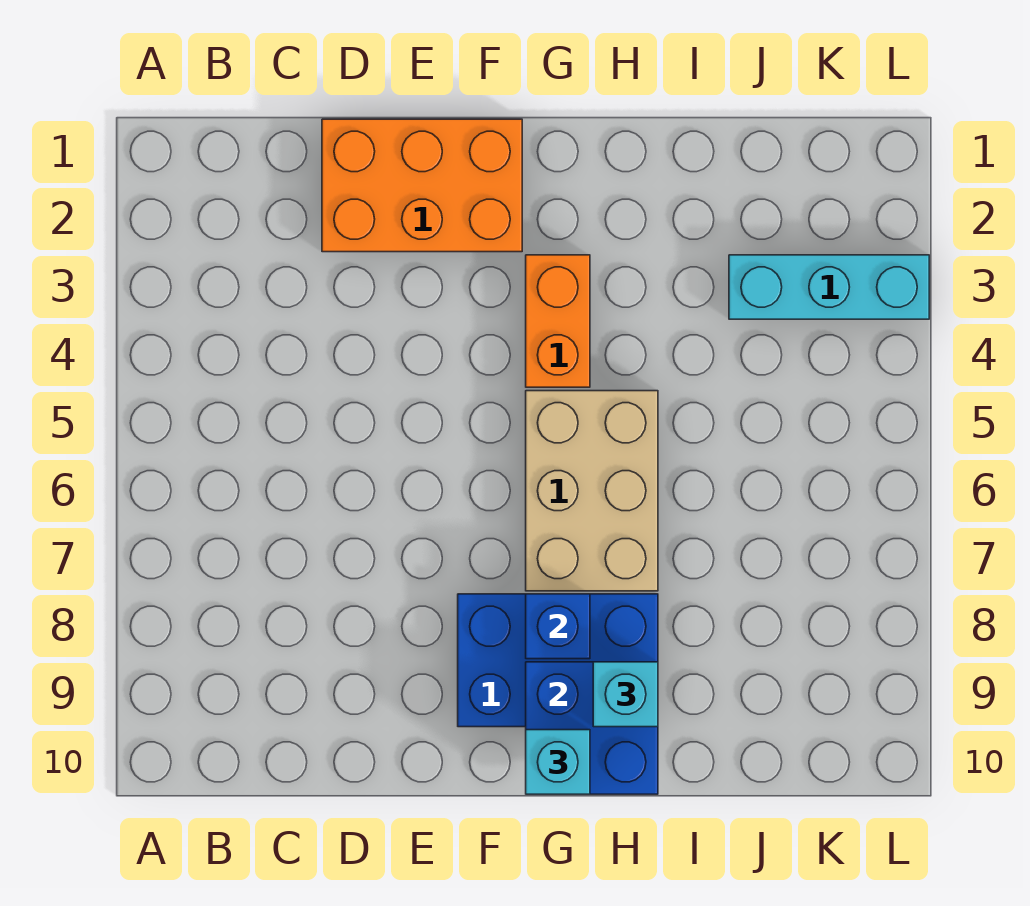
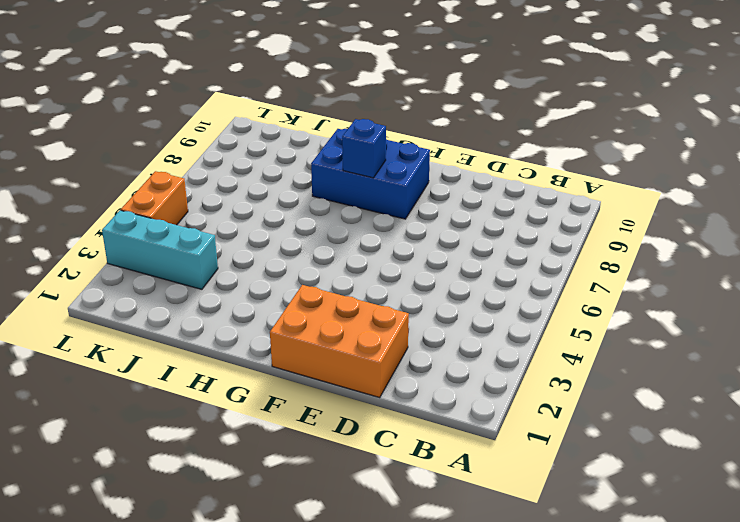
orange brick L4:L5 level 1 -> orange brick G3:G4 level 1
none -> tan brick G5:H7 level 1
none -> blue brick G9:H10 level 2

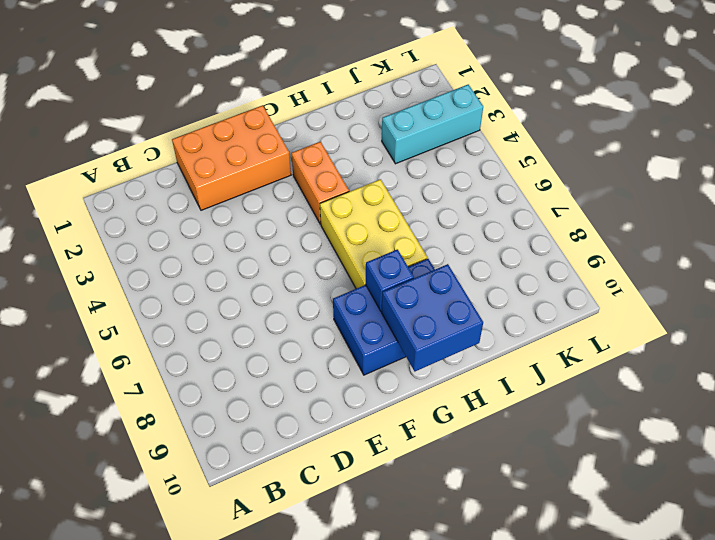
yellow brick G5:H7 level 1 -> tan brick G5:H7 level 1
none -> cyan brick G10 level 3
none -> cyan brick H9 level 3

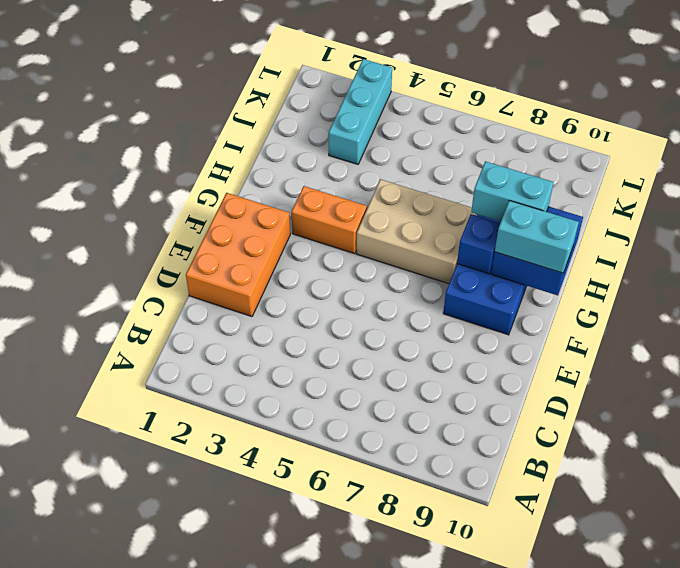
cyan brick G9:G10 level 3 -> cyan brick G10 level 3
cyan brick H8:H9 level 3 -> cyan brick H9 level 3

